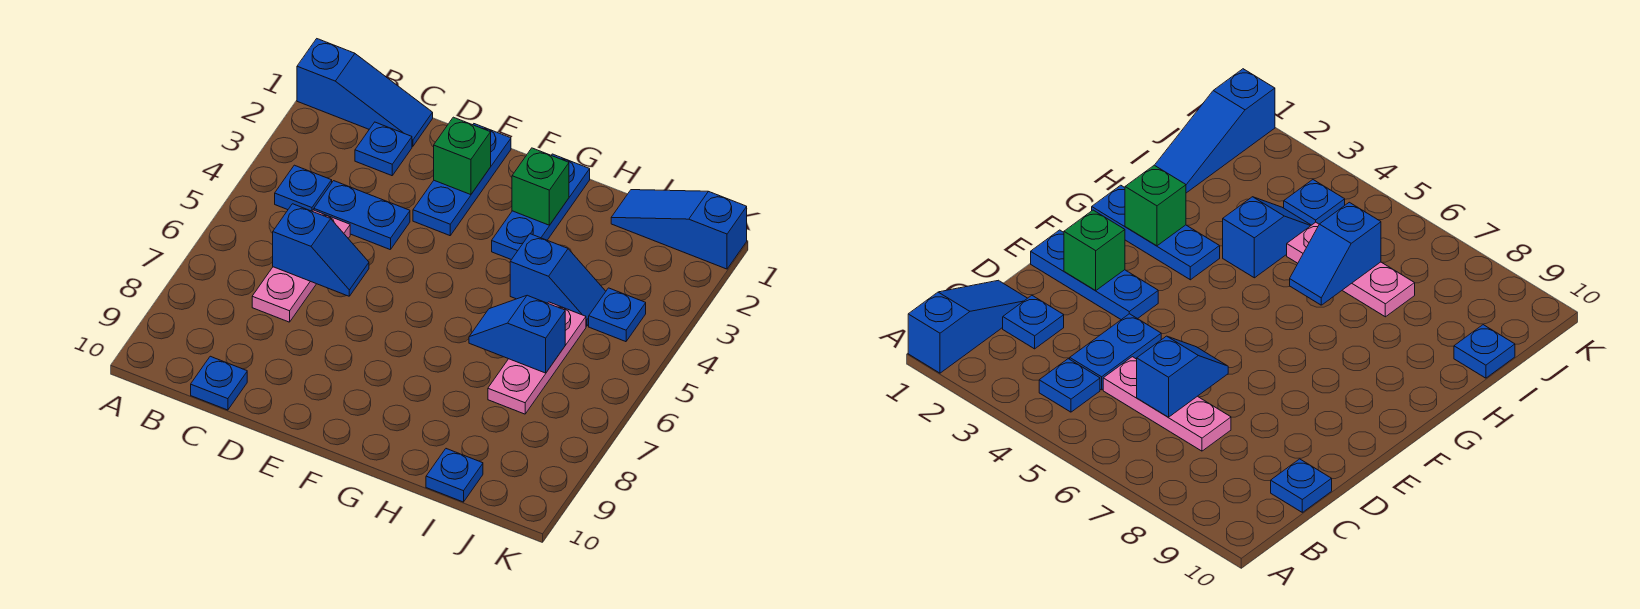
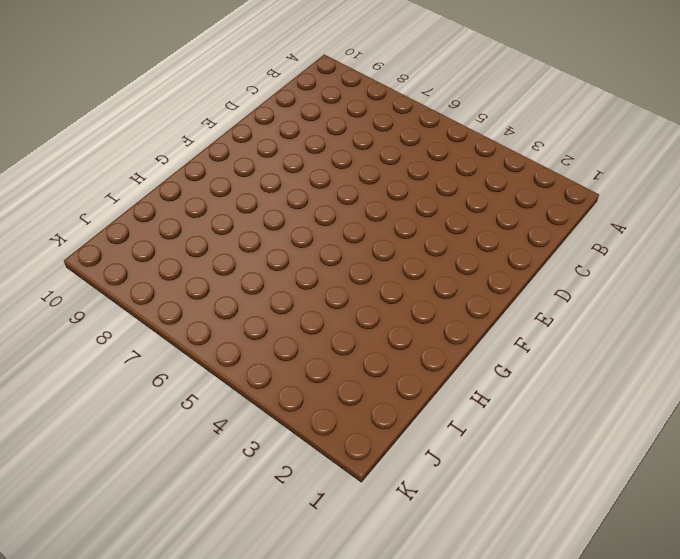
none -> blue slope A1:C1 level 1 top A
none -> blue plate B4 level 1
none -> blue plate C2 level 1

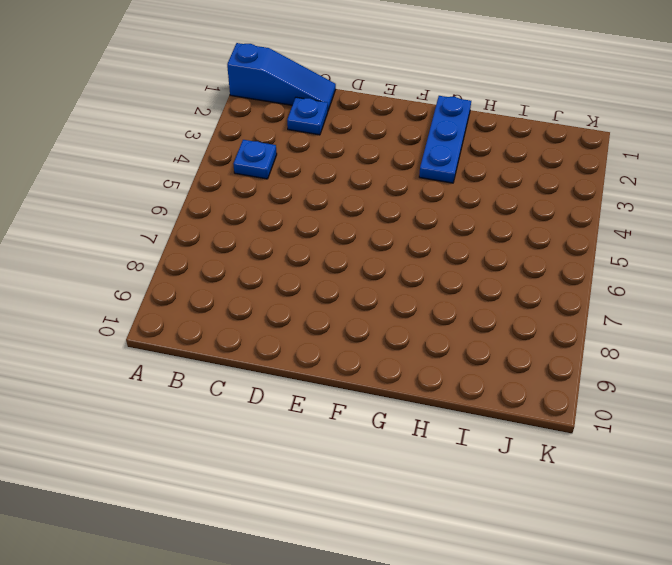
none -> blue plate C4:D4 level 1
none -> pink plate C5:C7 level 1
none -> blue plate C10 level 1

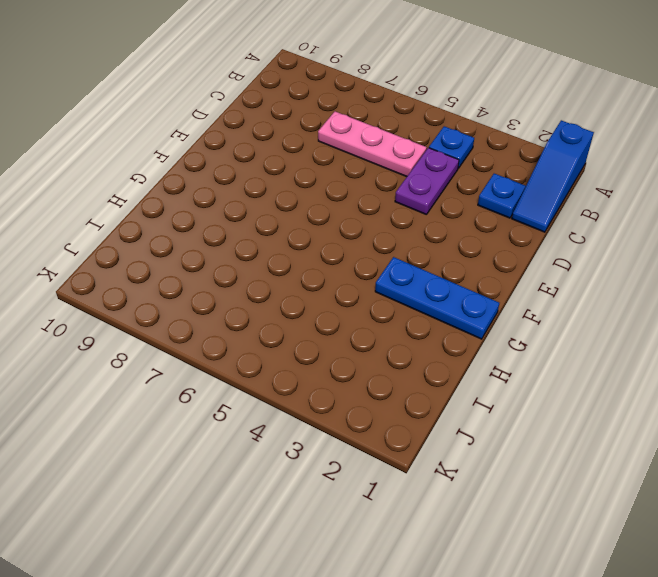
purple plate C4:D4 level 1 -> blue plate C4:D4 level 1
none -> blue plate C10 level 1
none -> blue plate E1:E3 level 1
none -> blue slope H4:I4 level 1 top H

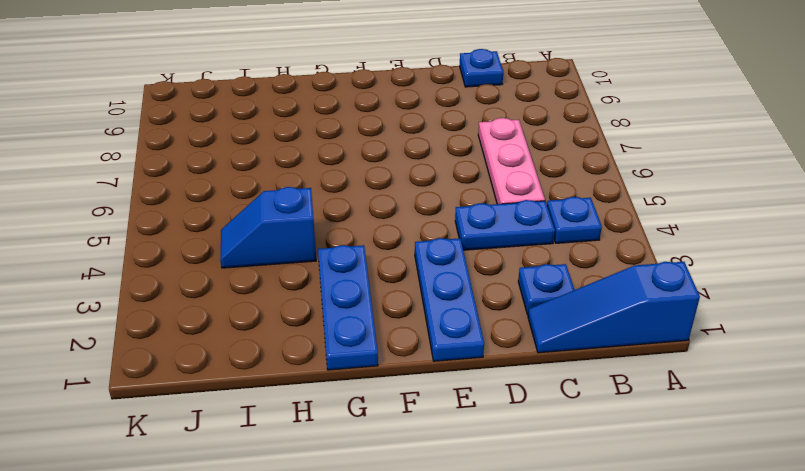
none -> blue slope I1:K1 level 1 top K
none -> pink plate I5:I7 level 1
none -> blue plate I10 level 1

